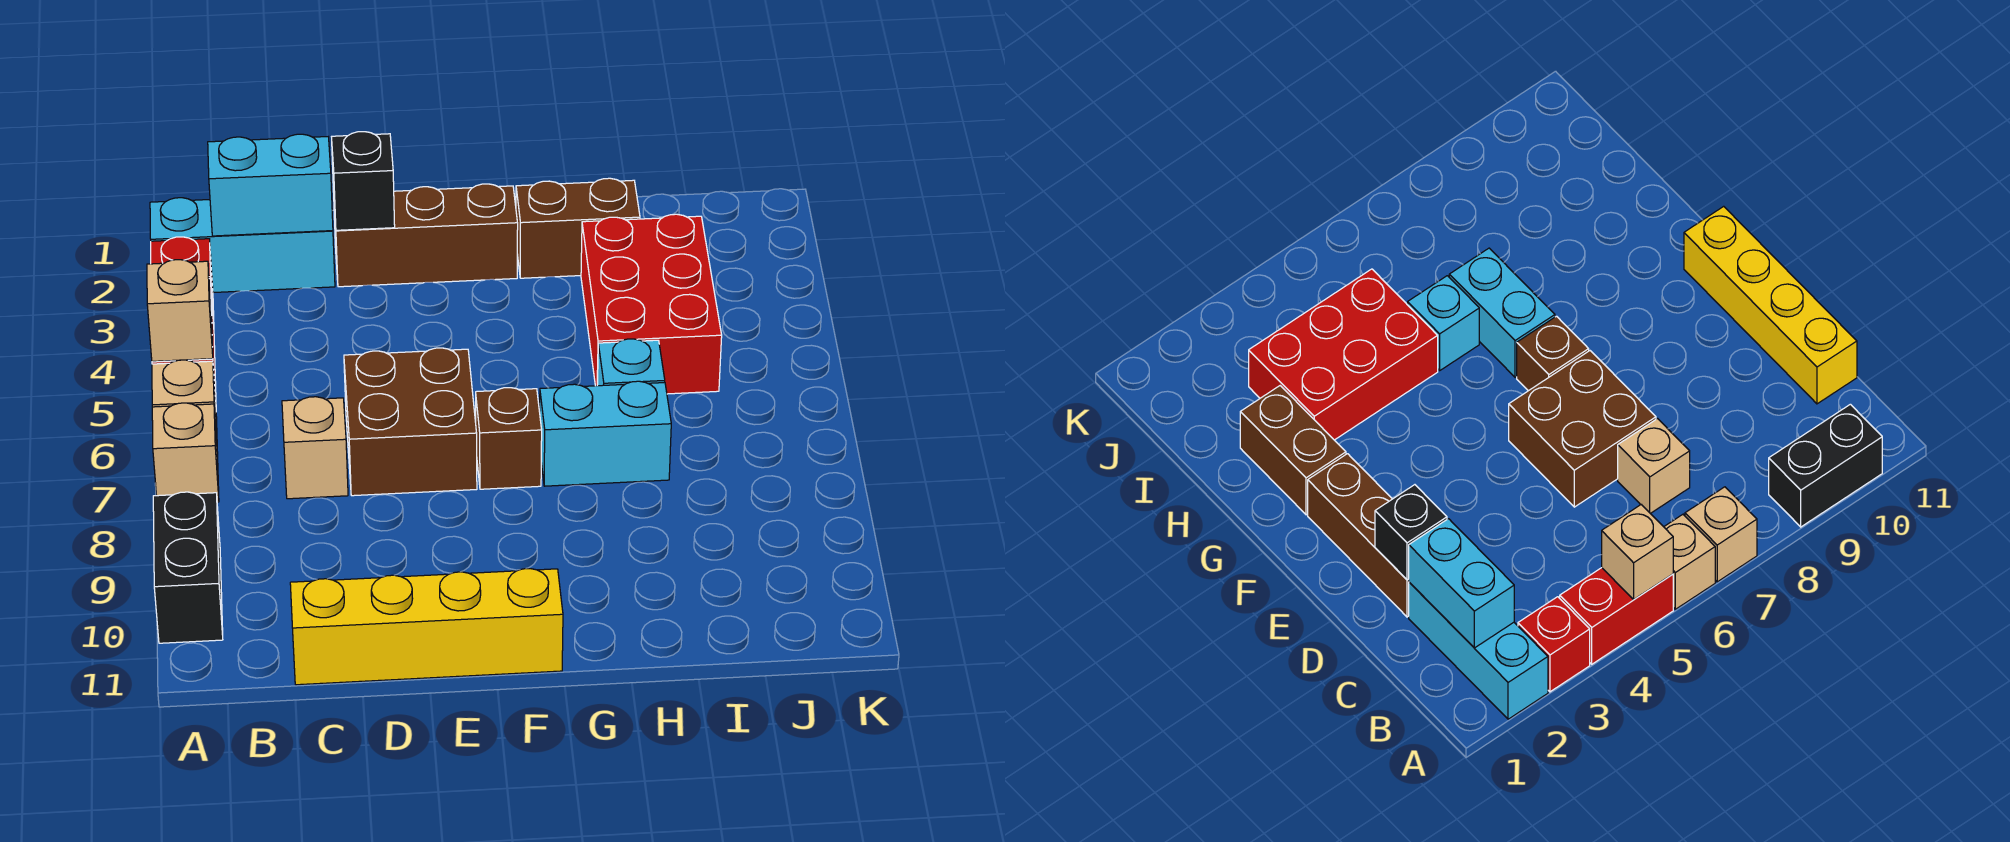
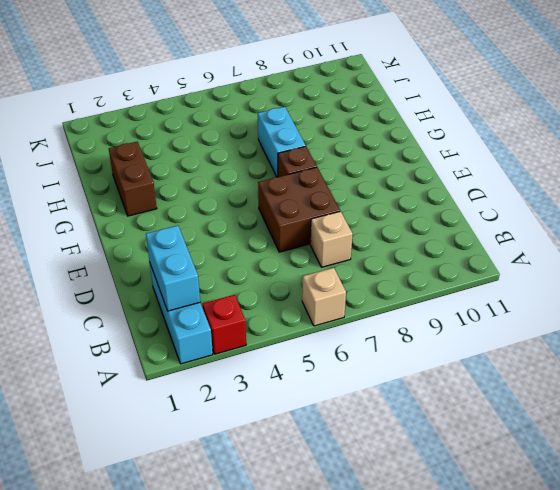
none -> red brick A4:A5 level 1
none -> tan brick A7 level 1
none -> black brick A9:A10 level 1

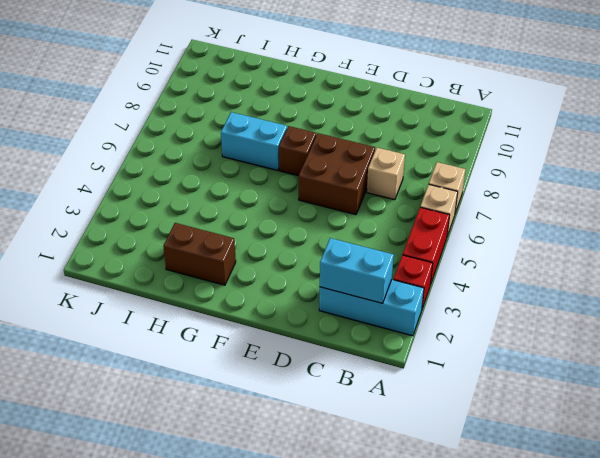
none -> black brick A9:A10 level 1
none -> yellow brick C11:F11 level 1
none -> brown brick D2:F2 level 1

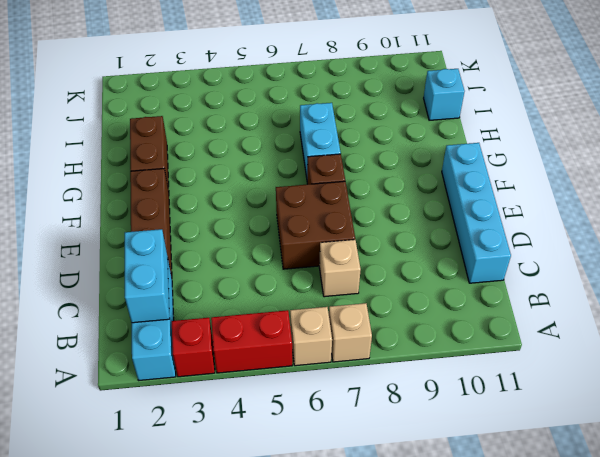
cyan brick C11:F11 level 1 -> yellow brick C11:F11 level 1
cyan brick I11 level 1 -> cyan brick H6 level 1
none -> black brick A9:A10 level 1
none -> red brick H3:I5 level 1
none -> tan brick A5 level 2

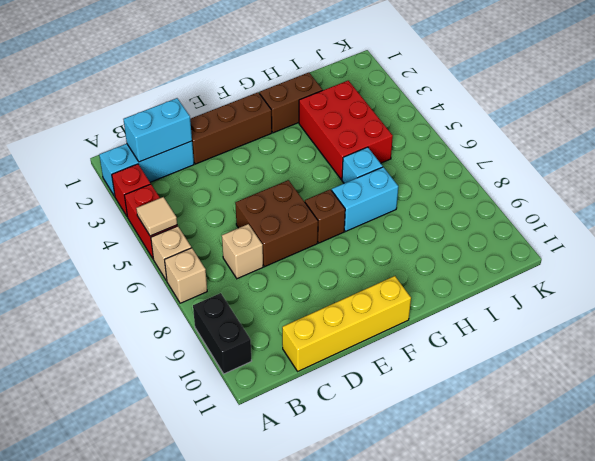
tan tile A5 level 2 -> tan brick A5 level 2
none -> black brick D2 level 2

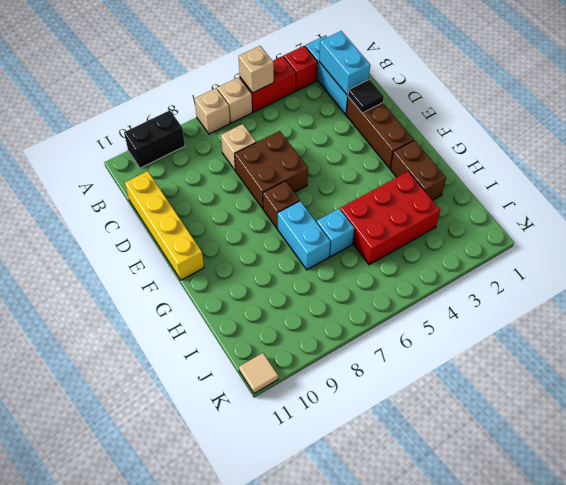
black tile D2 level 2 -> black brick D2 level 2
tan tile K11 level 1 -> none

